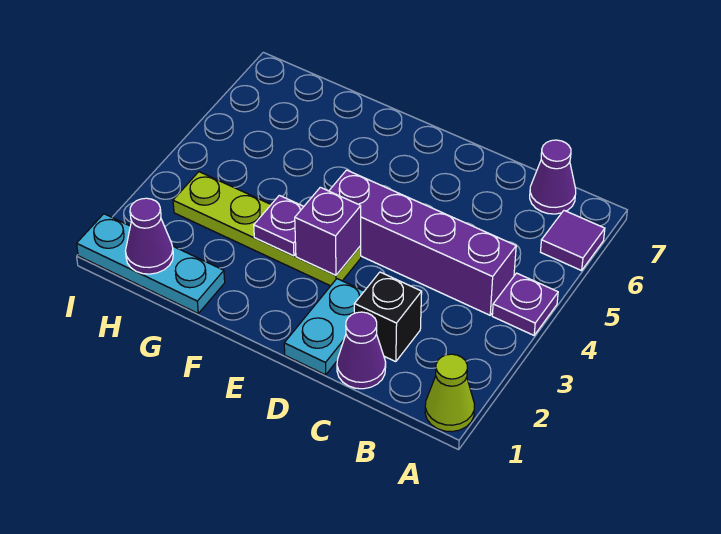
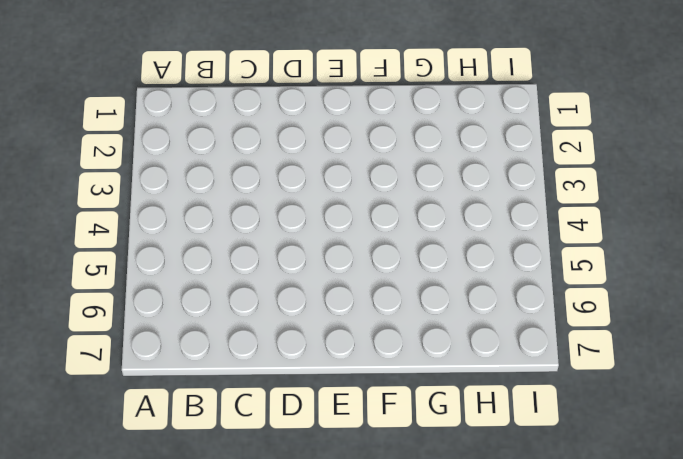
none -> lime cone A1 level 1
none -> purple plate A4 level 1
none -> purple tile A6 level 1

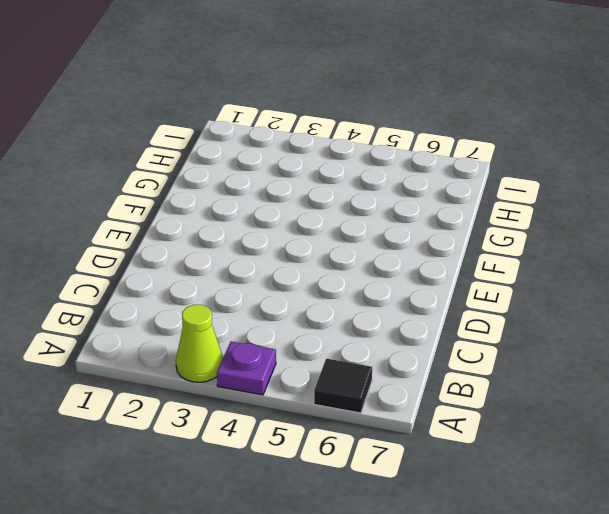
lime cone A3 level 1 -> lime cone A1 level 1
black tile A6 level 1 -> purple tile A6 level 1
none -> purple brick B4:E4 level 1
none -> purple cone B7 level 1
none -> purple cone C1 level 1

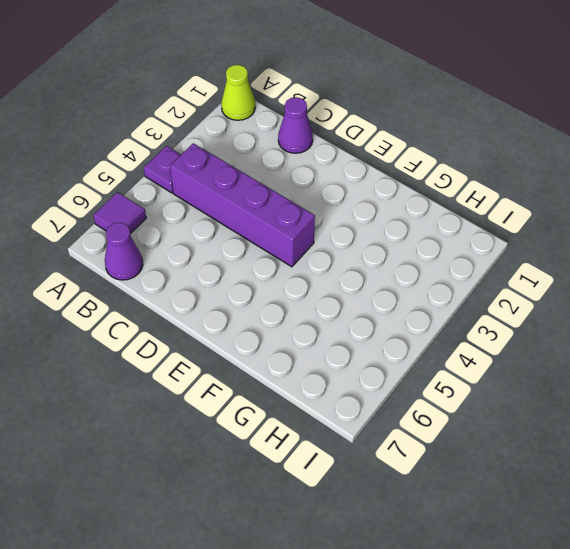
none -> black brick C2 level 1
none -> cyan plate D1:D2 level 1
none -> lime plate E3:H3 level 1

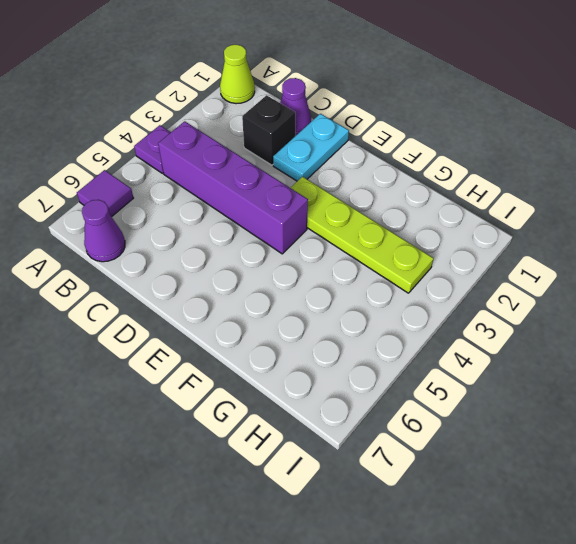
none -> cyan plate G1:I1 level 1
none -> purple brick E3 level 2
none -> purple plate F3 level 2

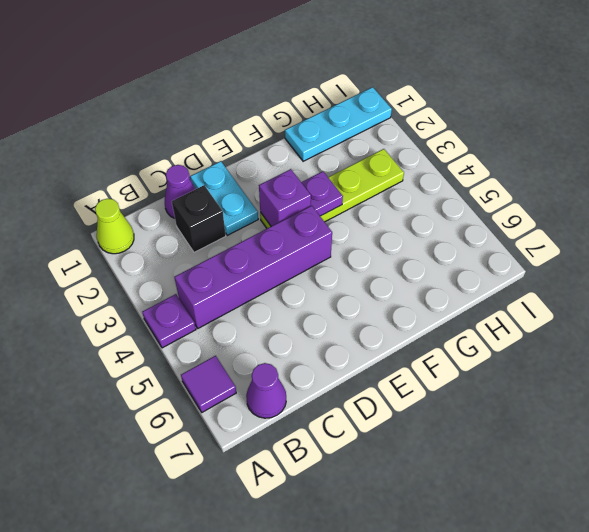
none -> purple cone H1 level 2

